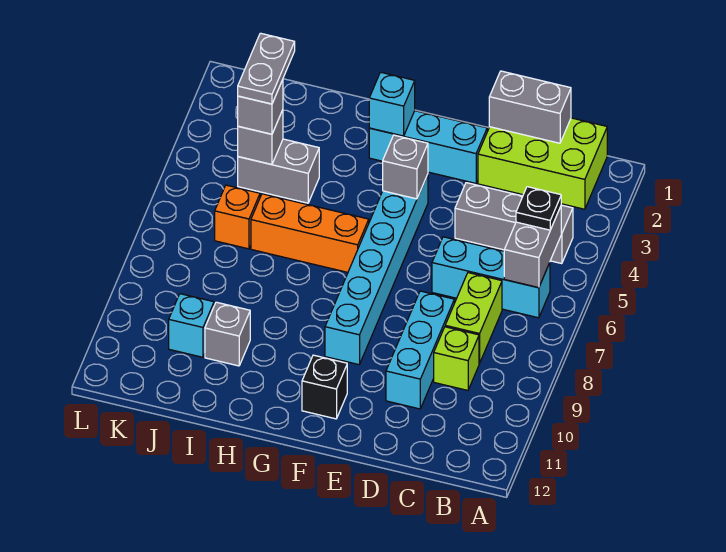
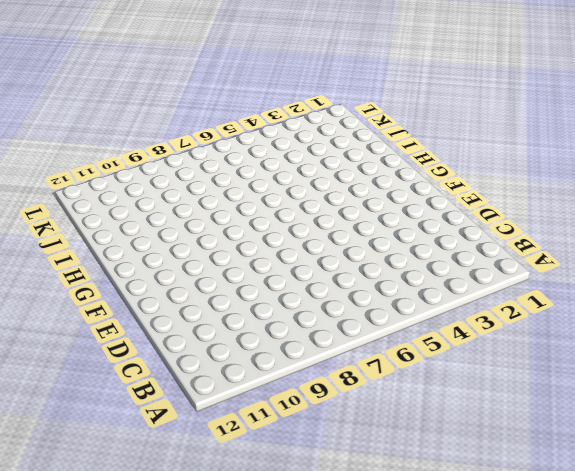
none -> lime brick B1:D2 level 1
none -> grey brick B4:D4 level 1
none -> cyan brick B6:D6 level 1

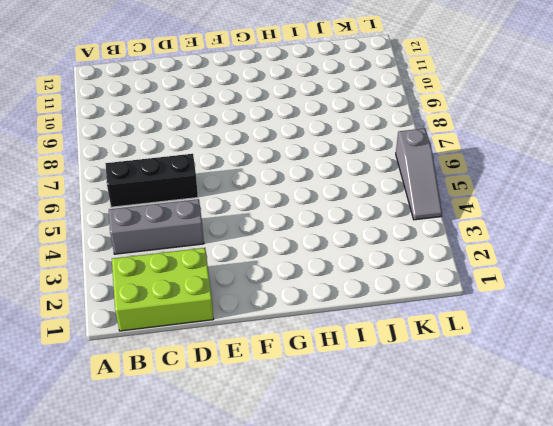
black brick B6:D6 level 1 -> cyan brick B6:D6 level 1
grey slope L4:L6 level 1 top 6 -> none
none -> lime brick C7:C8 level 1
none -> lime brick C9 level 1
none -> cyan brick D8:D10 level 1

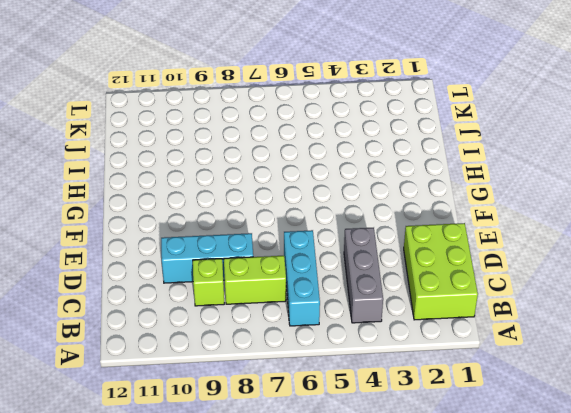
none -> cyan brick E2:G2 level 1
none -> cyan brick F4:F9 level 1
none -> black brick F11 level 1

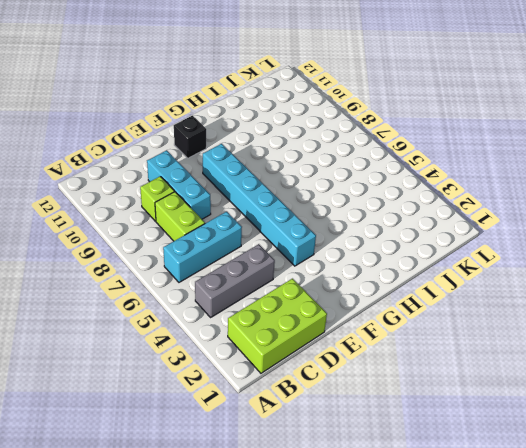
none -> cyan brick E2:G2 level 1
none -> orange brick G6:I6 level 1
none -> grey brick I4:J4 level 1

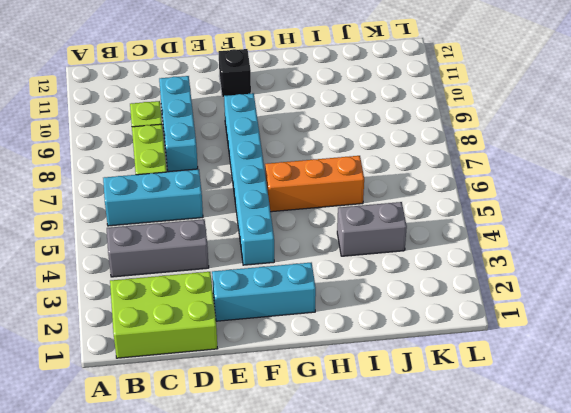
none -> grey brick I10 level 1
none -> orange brick J6 level 1
none -> cyan brick J10 level 1

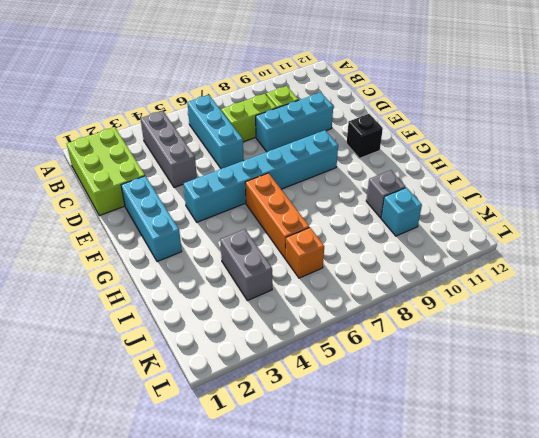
none -> grey brick B5:B6 level 2
none -> grey brick C1:D1 level 2
none -> grey brick F4 level 2

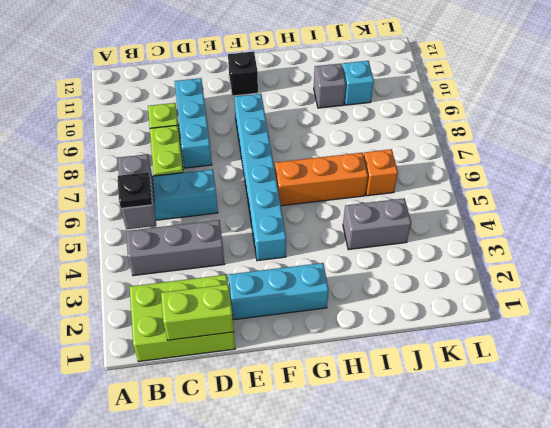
lime brick C1:D1 level 2 -> grey brick C1:D1 level 2
none -> grey brick F4 level 2
none -> cyan brick G2 level 2
none -> grey brick J4 level 2

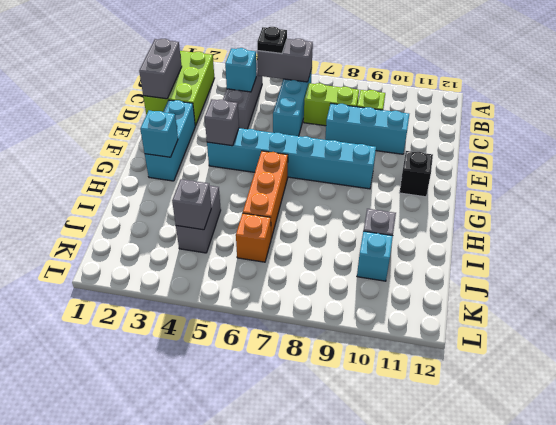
cyan brick C4 level 2 -> none
none -> grey brick J4 level 3
none -> grey plate J3:J4 level 4

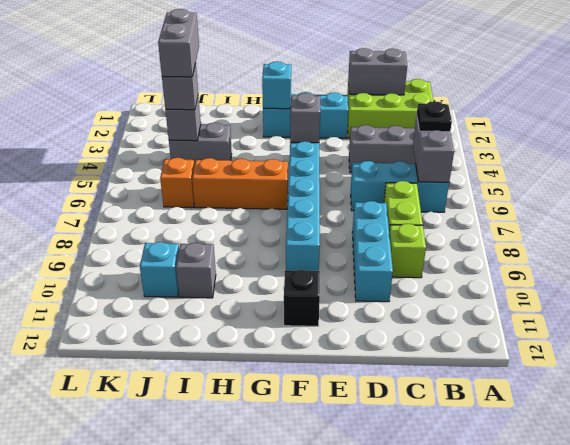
grey brick J3:J4 level 4 -> grey plate J3:J4 level 4

